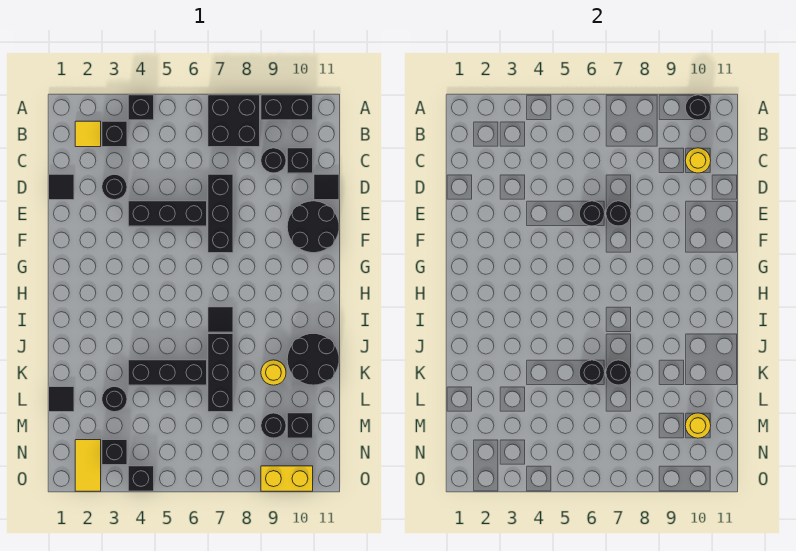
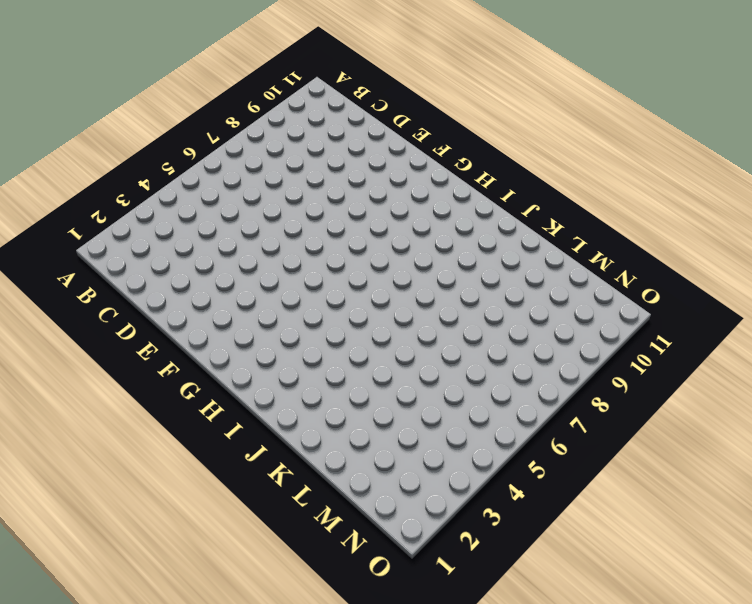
none -> black brick A4 level 1
none -> black brick A7:B8 level 1
none -> black brick A9:A10 level 1
none -> yellow tile B2 level 1

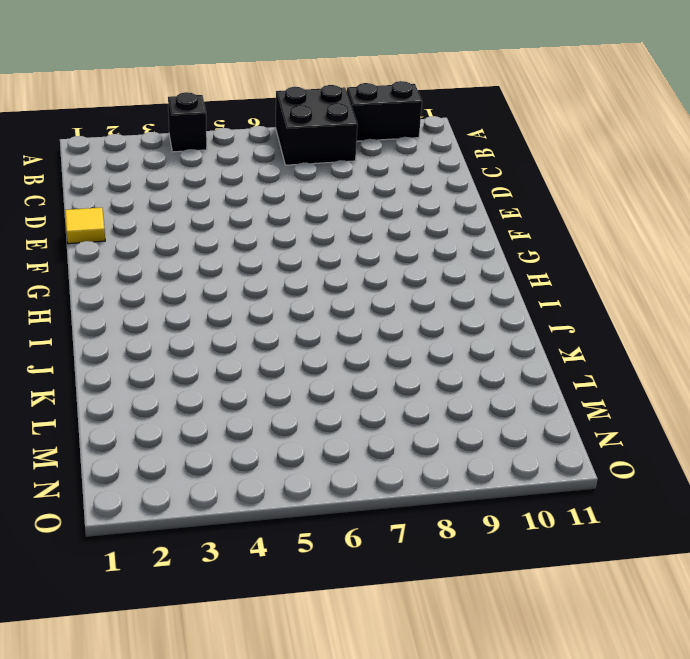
yellow tile E1 level 1 -> yellow tile B2 level 1
none -> black brick B3 level 1
none -> black round brick C9 level 1
none -> black brick C10 level 1
none -> black tile D1 level 1

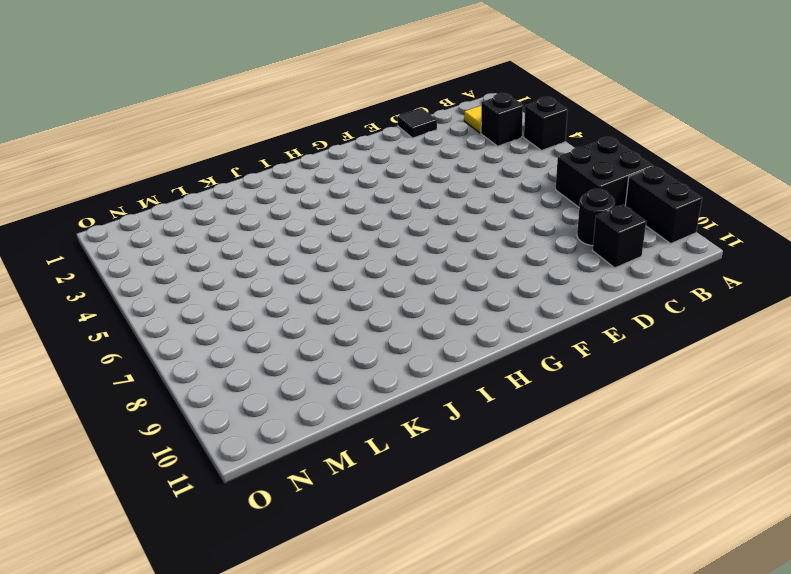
none -> black round brick D3 level 1
none -> black brick D7:F7 level 1
none -> black tile D11 level 1
none -> black brick E4:E6 level 1

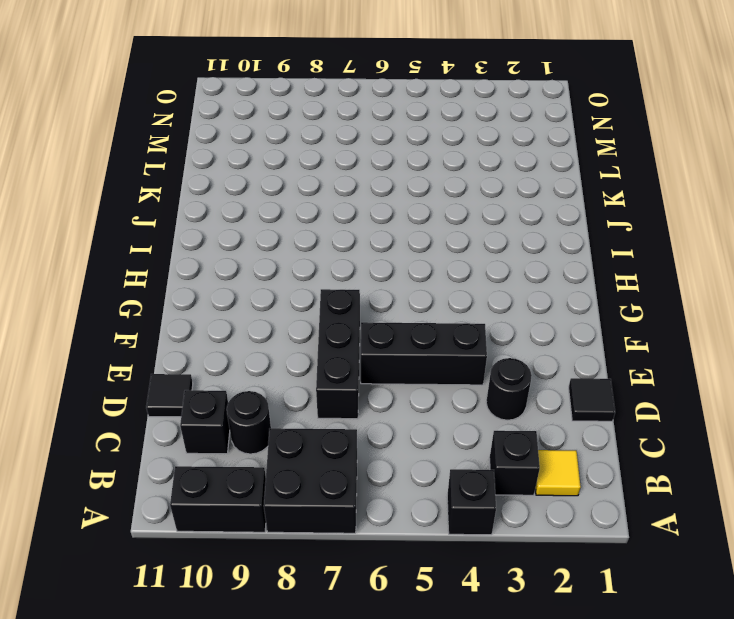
none -> black round brick E10:F11 level 1
none -> black tile I7 level 1
none -> black brick J7:L7 level 1
none -> black round brick J10:K11 level 1

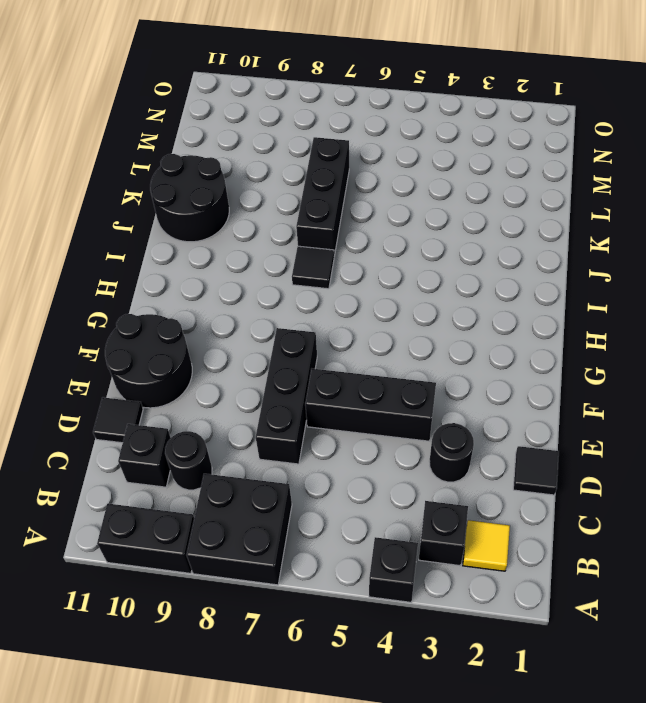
none -> black brick K4:K6 level 1
none -> yellow round brick K9 level 1
none -> black tile L1 level 1
none -> black round brick L3 level 1

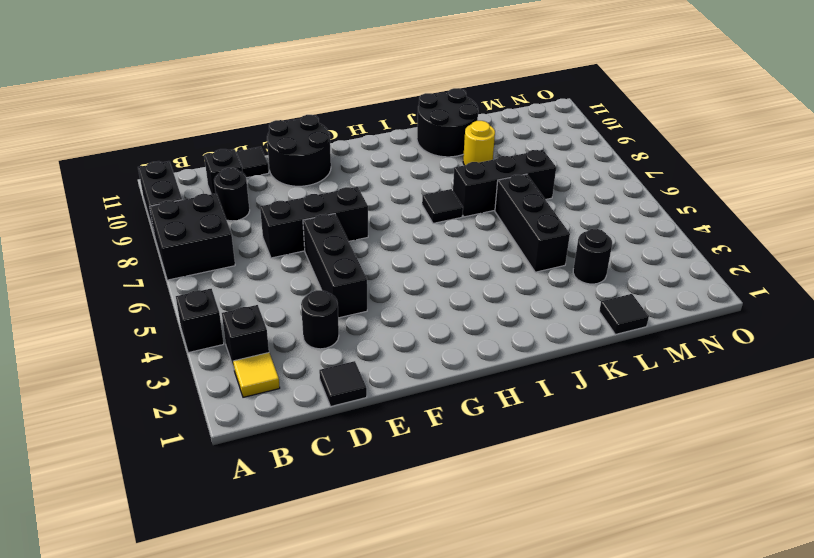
none -> black round brick M9 level 1
none -> black brick M10 level 1
none -> yellow tile N2:O2 level 1
none -> black brick N3 level 1

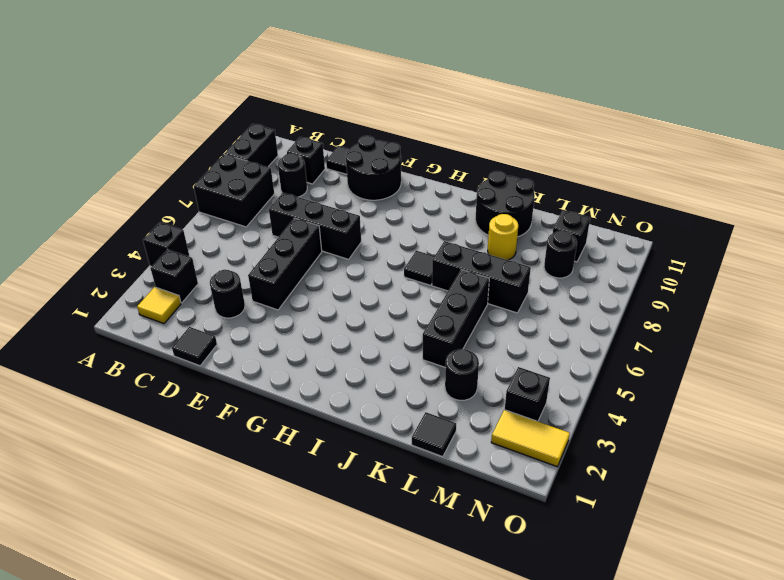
none -> black brick O4 level 1
none -> yellow brick O9:O10 level 1
none -> black round brick A10 level 2
none -> yellow round brick C10 level 2

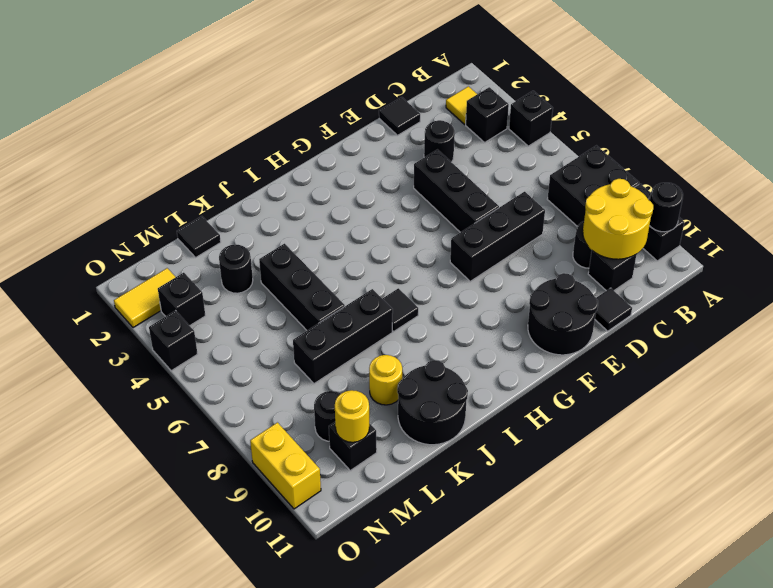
yellow round brick B9:C10 level 2 -> yellow round brick C10 level 2
none -> black round brick E6 level 2
none -> black round brick E7 level 2
none -> black round brick K6 level 2
none -> black round brick K7 level 2

